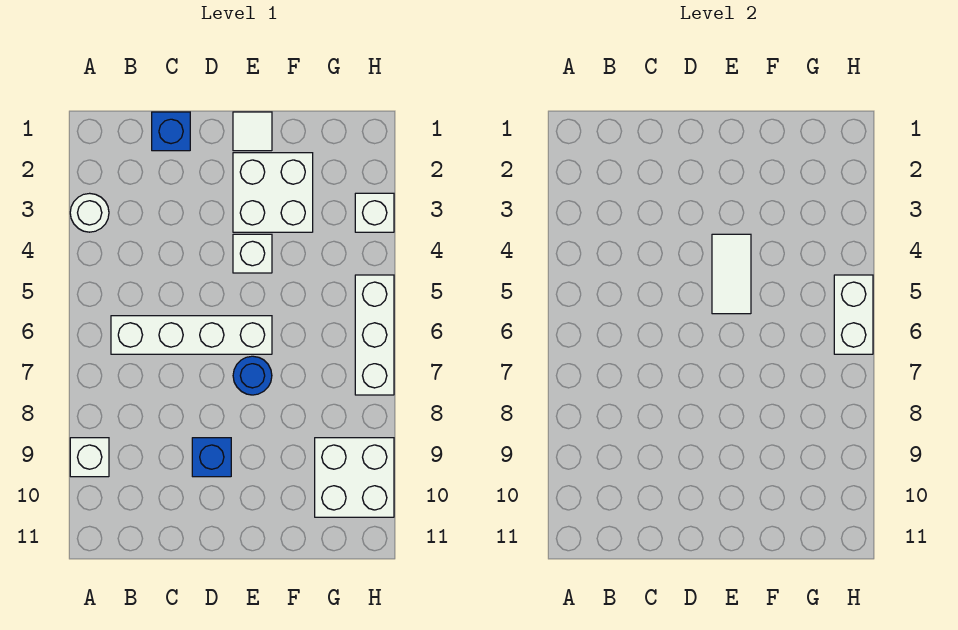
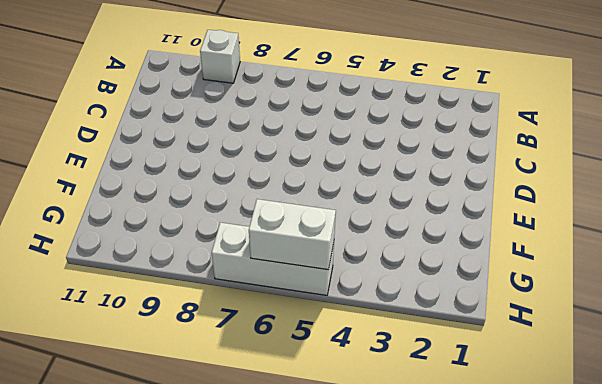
none -> white round brick A3 level 1
none -> white brick B6:E6 level 1
none -> blue brick C1 level 1

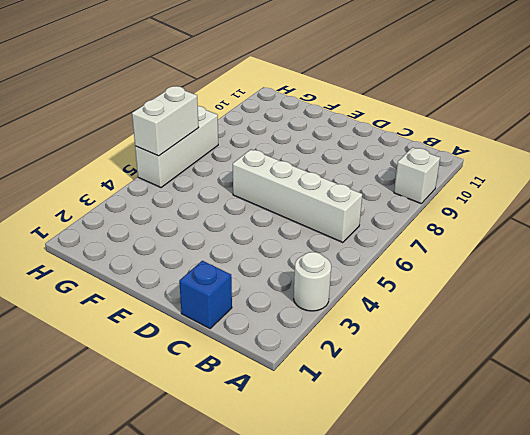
none -> blue brick D9 level 1
none -> white tile E1 level 1
none -> white brick E2:F3 level 1

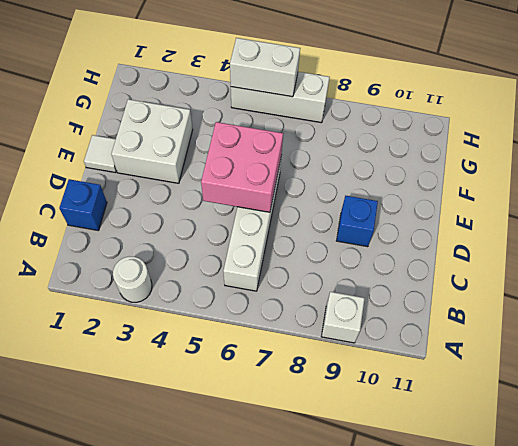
pink brick D5:E6 level 2 -> white tile E4:E5 level 2
none -> white brick E4 level 1
none -> blue round brick E7 level 1
none -> white brick G9:H10 level 1

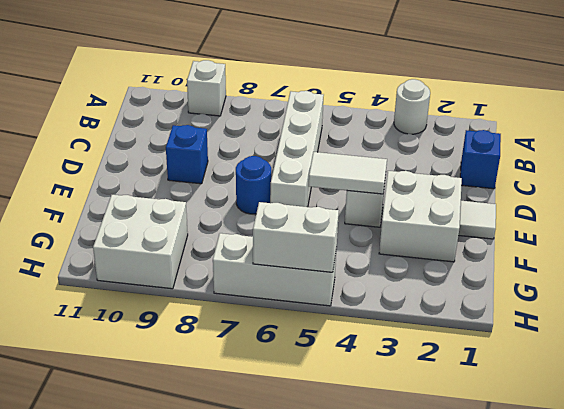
none -> white brick H3 level 1

